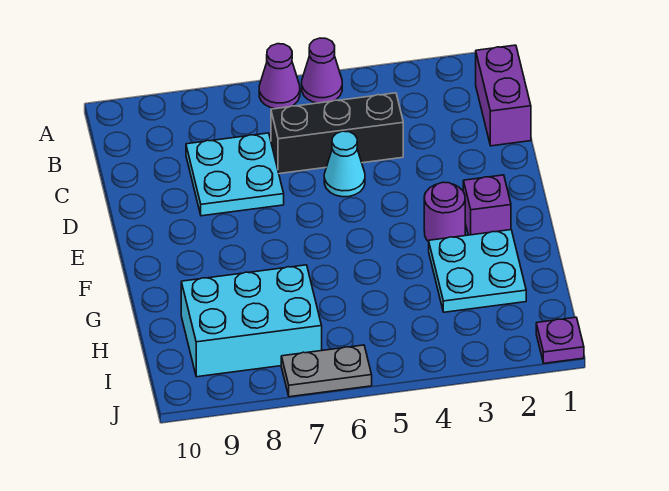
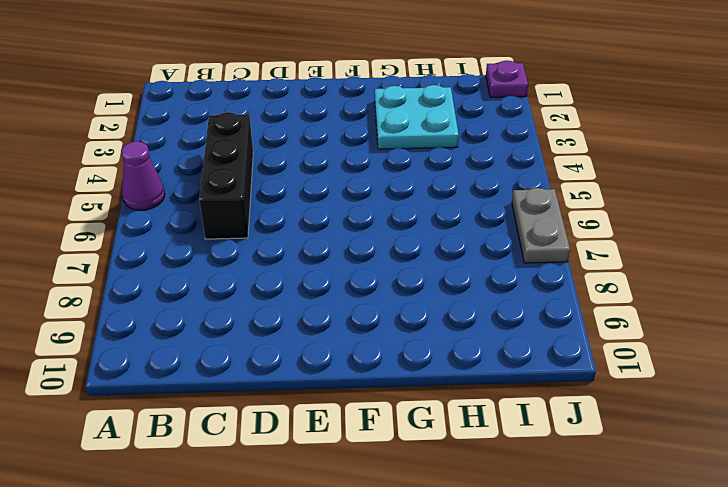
none -> purple cone A6 level 1
none -> purple brick B1:C1 level 1
none -> cyan plate C7:D8 level 1

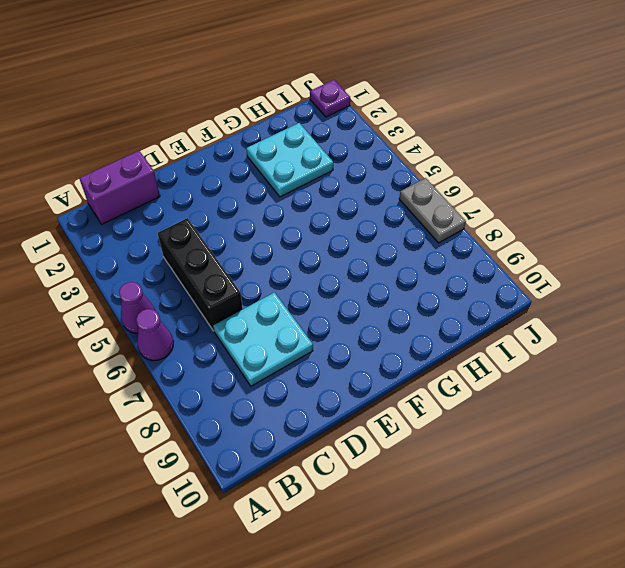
none -> cyan cone D5 level 1
none -> purple brick F2 level 1
none -> purple round brick F3 level 1

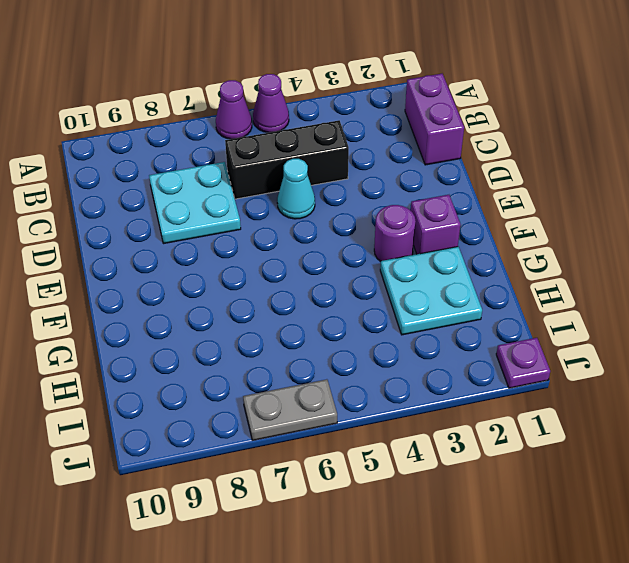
none -> cyan brick H7:I9 level 1

